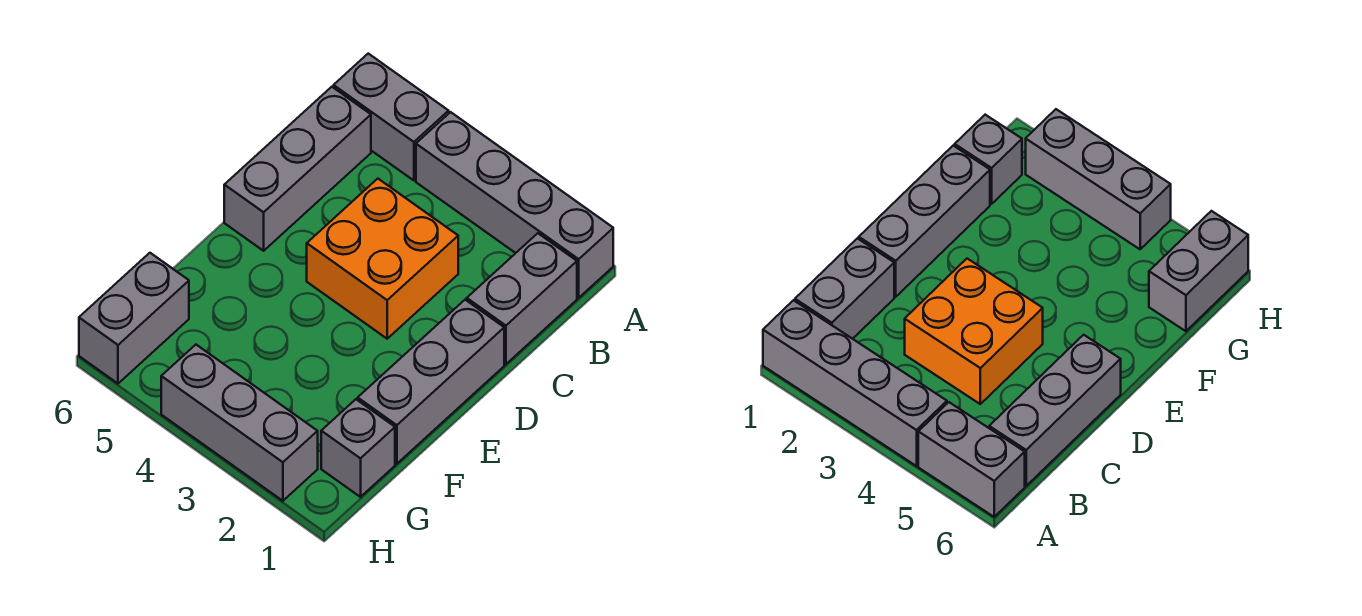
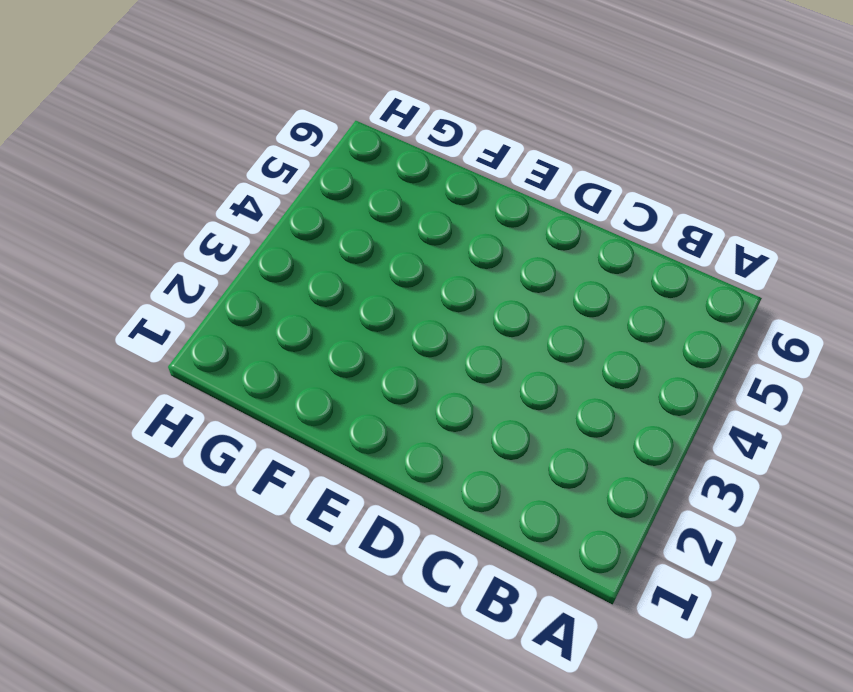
none -> grey brick A1:A4 level 1
none -> grey brick A5:A6 level 1

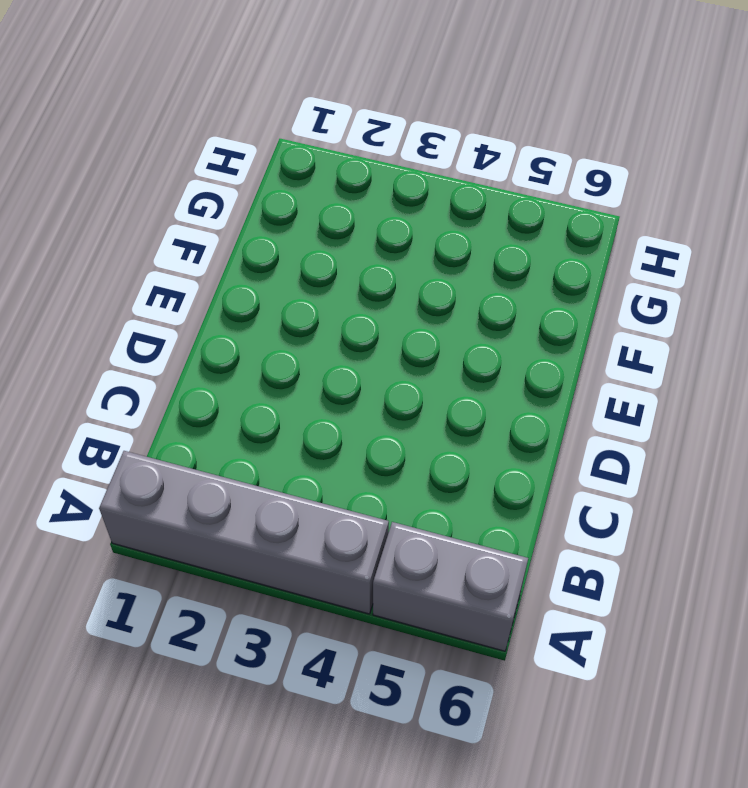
none -> grey brick B1:C1 level 1
none -> grey brick B6:D6 level 1

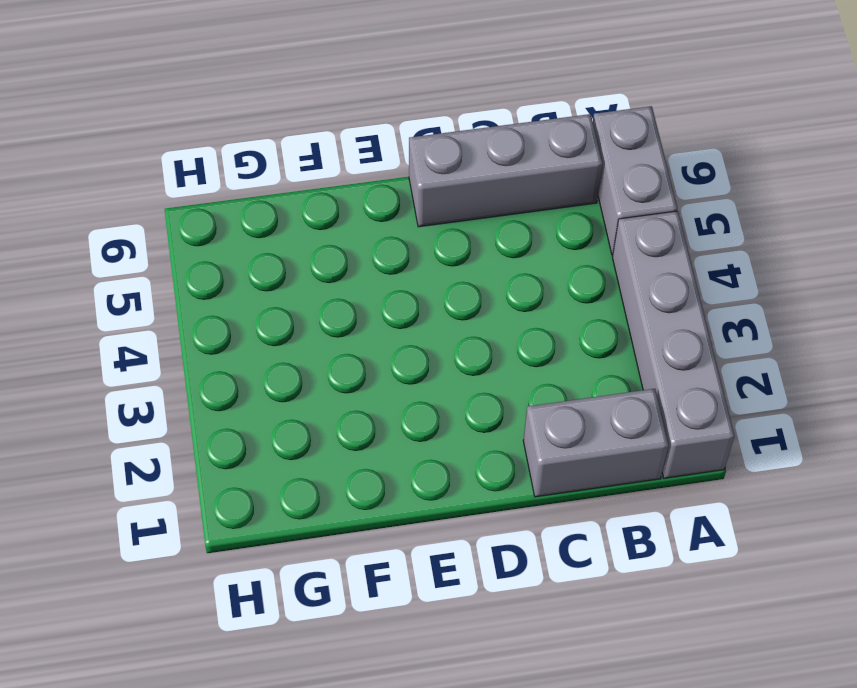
none -> orange brick C3:D4 level 1
none -> grey brick D1:F1 level 1

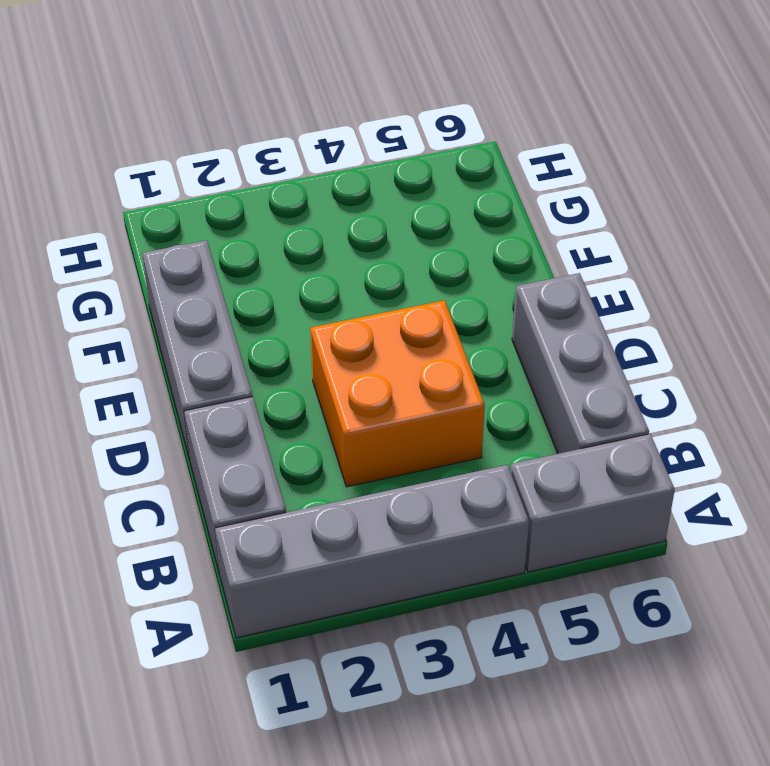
none -> grey brick G1 level 1
none -> grey brick G6:H6 level 1

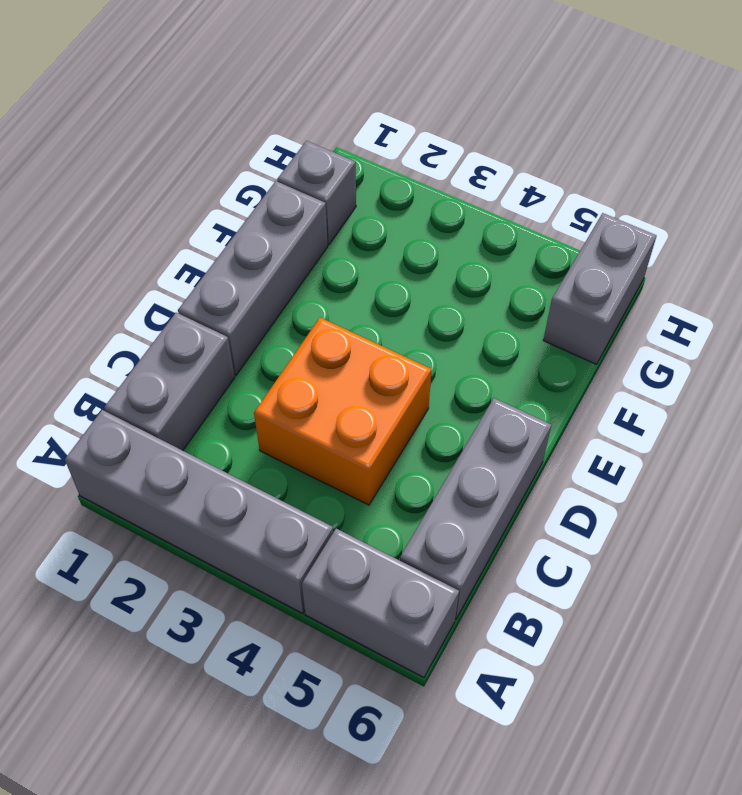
none -> grey brick H2:H4 level 1

